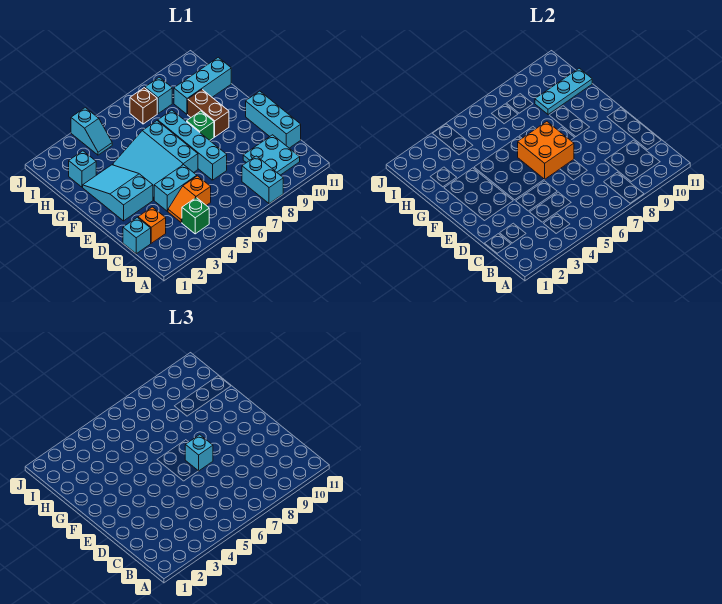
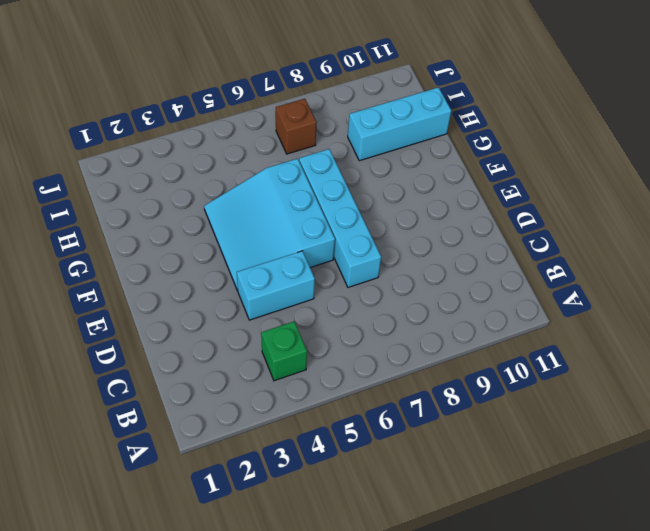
none -> cyan brick A8:B8 level 1
none -> cyan plate B9:C10 level 1
none -> cyan brick C1 level 1

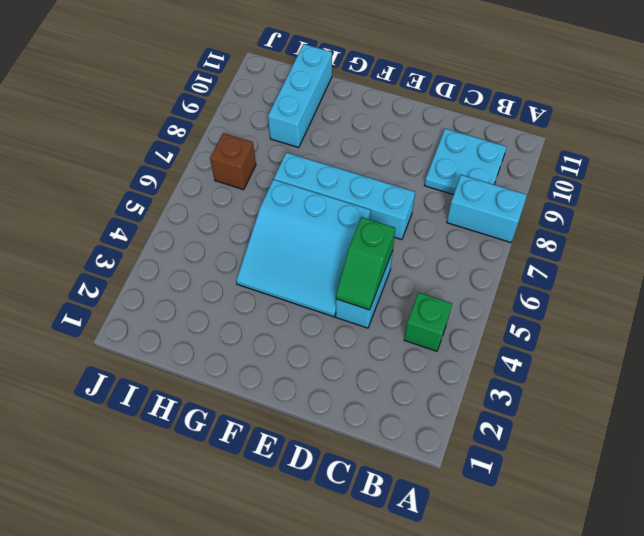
green slope D4:D5 level 2 top 5 -> none
none -> cyan brick C1 level 1
none -> orange brick C2 level 1
none -> orange slope C4:C5 level 1 top 5

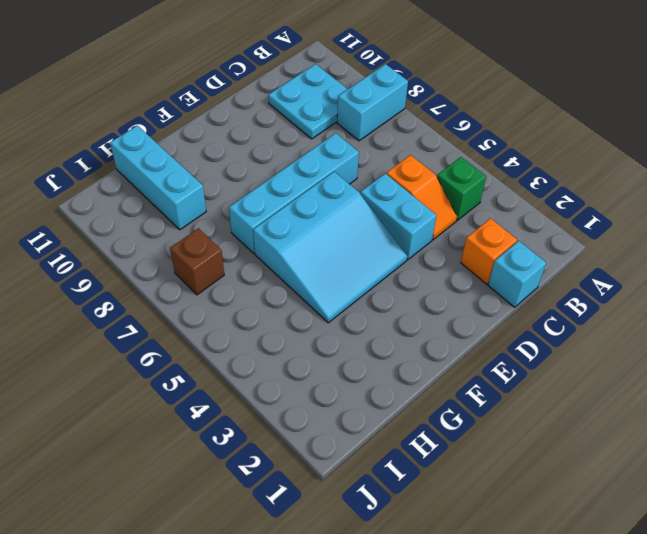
none -> cyan brick C11:E11 level 1
none -> cyan slope E2:G3 level 1 top E
none -> green brick F8 level 1

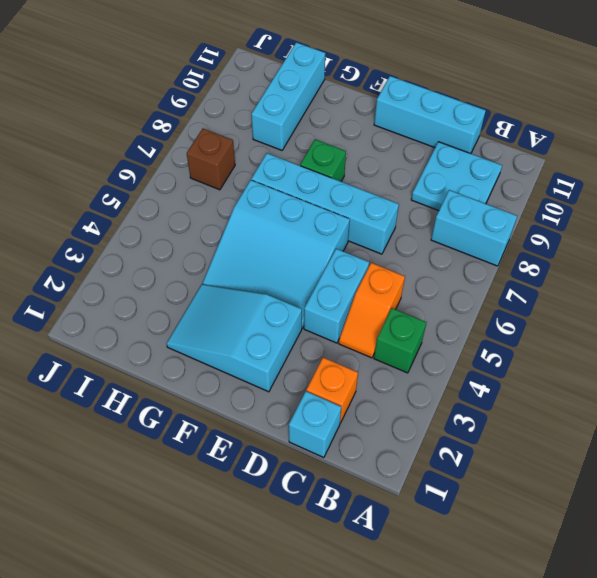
none -> brown brick F9:G9 level 1
none -> cyan brick H2 level 1
none -> cyan slope I4:J4 level 1 top J

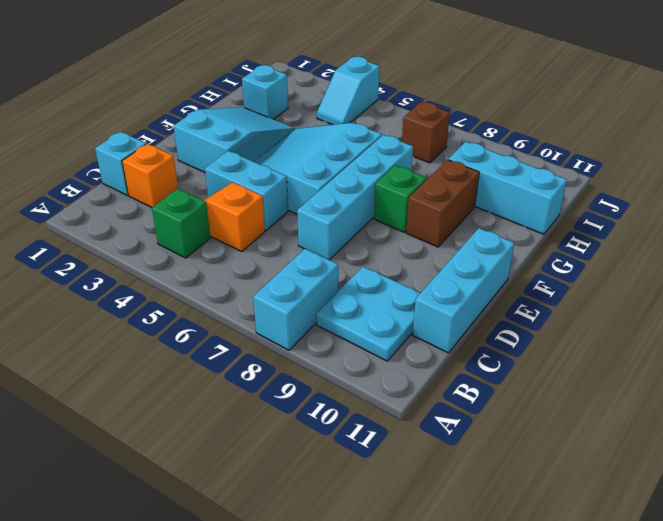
none -> cyan brick I8 level 1
none -> orange brick E6:F7 level 2
none -> cyan plate H9:H11 level 2

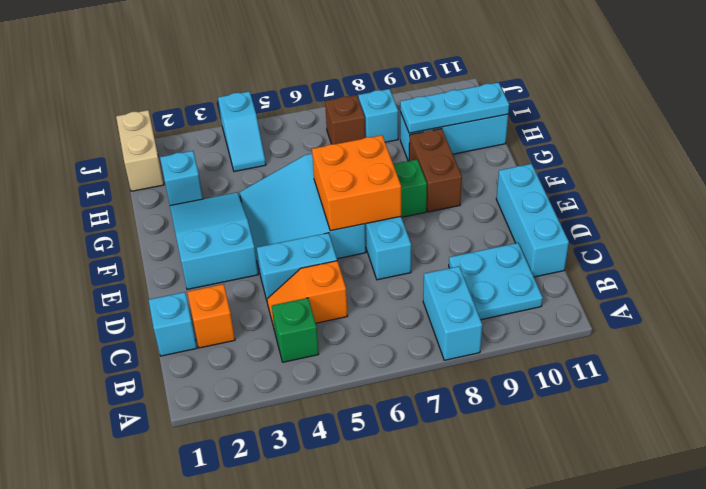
tan brick I1:J1 level 1 -> none
none -> cyan brick E7 level 3

